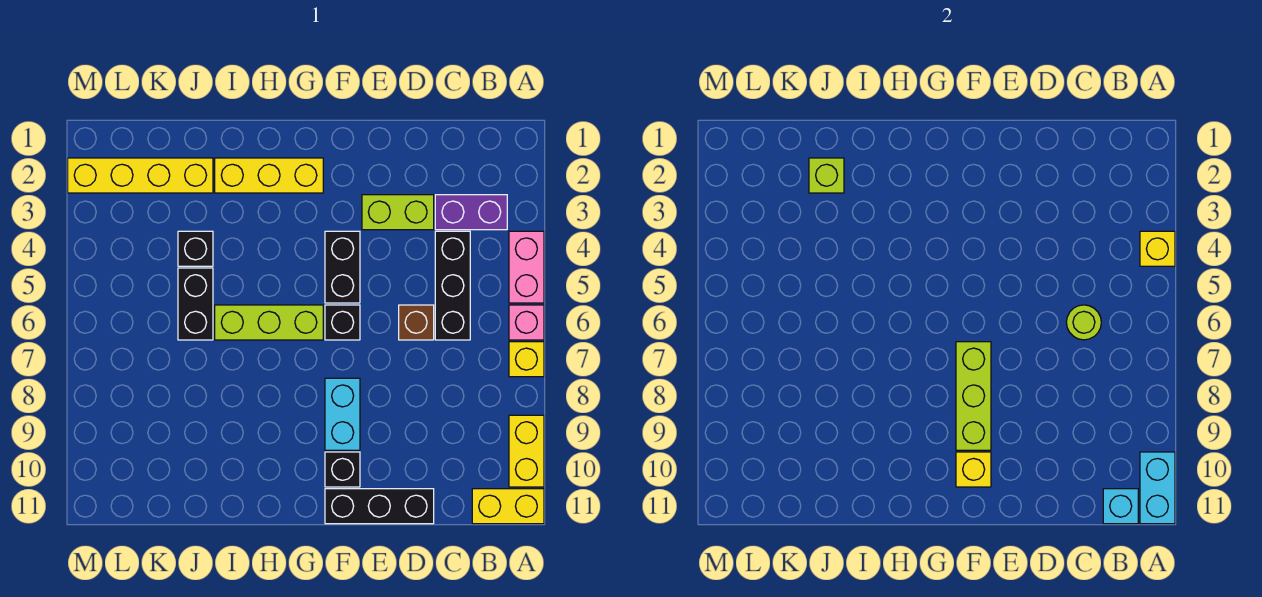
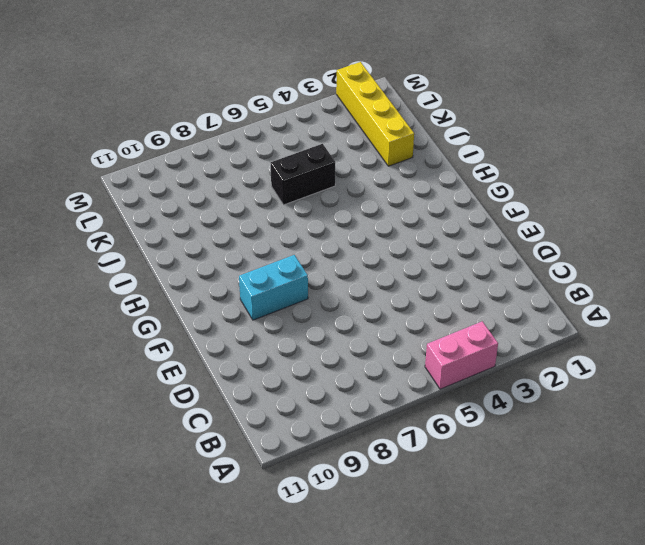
none -> pink brick A6 level 1
none -> yellow brick A7 level 1
none -> yellow brick A9:A10 level 1

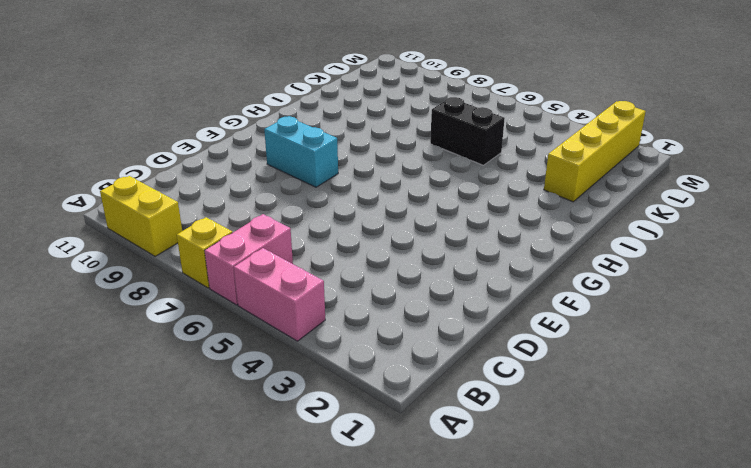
pink brick A6:B6 level 1 -> pink brick A6 level 1
none -> yellow brick A11:B11 level 1
none -> purple brick B3:C3 level 1
none -> black brick C4:C6 level 1

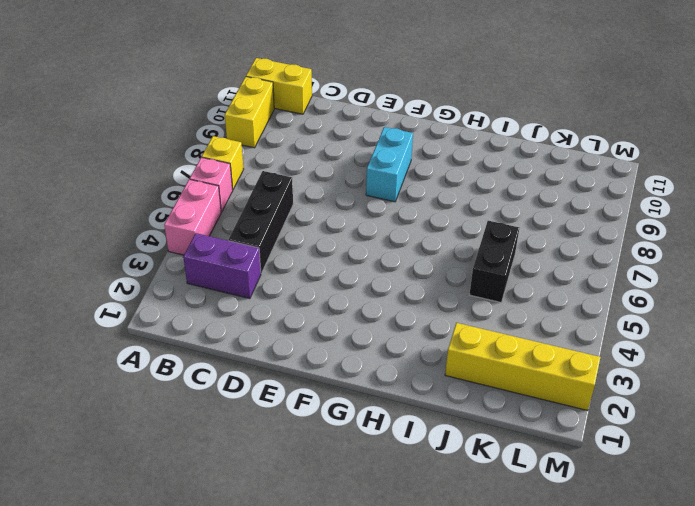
none -> lime brick D3:E3 level 1
none -> brown brick D6 level 1
none -> black brick D11:F11 level 1

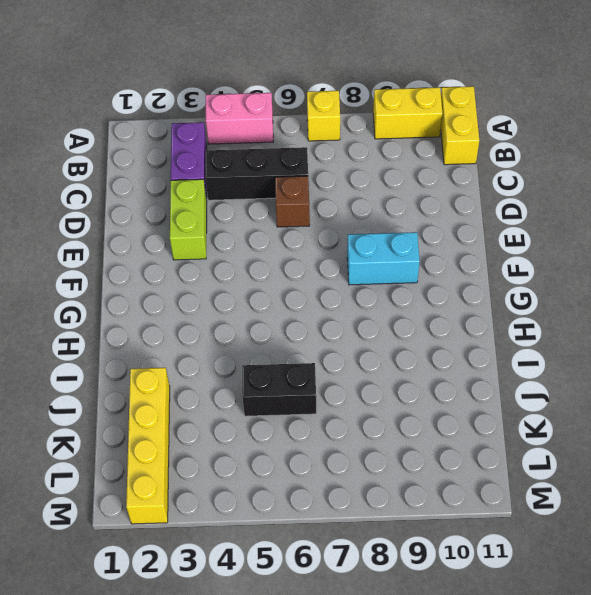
none -> pink brick A6 level 1
none -> black brick D11:F11 level 1
none -> black brick F4:F5 level 1

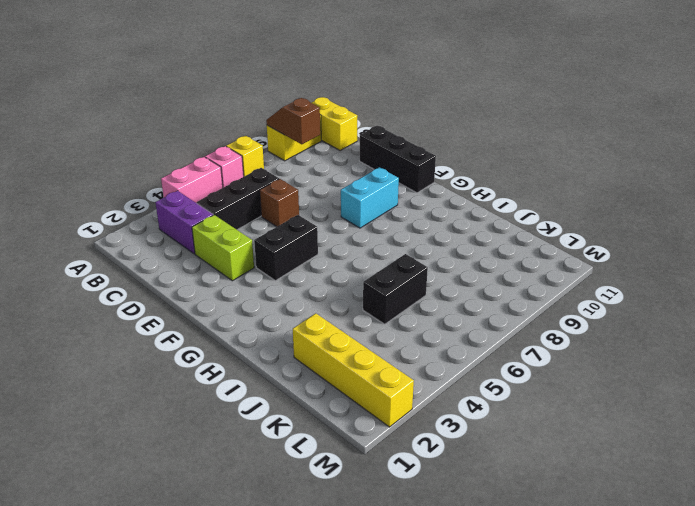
brown slope A9:B9 level 2 top B -> none
none -> black brick F6 level 1
none -> black brick F10 level 1
none -> yellow brick G2:I2 level 1

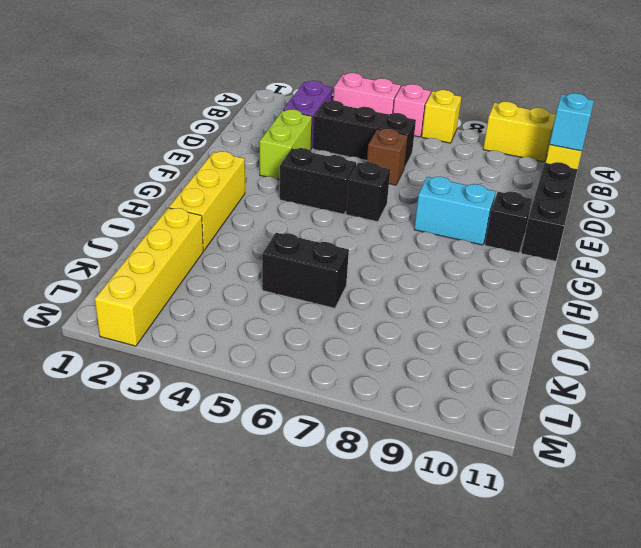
none -> lime brick G6:I6 level 1
none -> black brick J4 level 1
none -> yellow brick A4 level 2

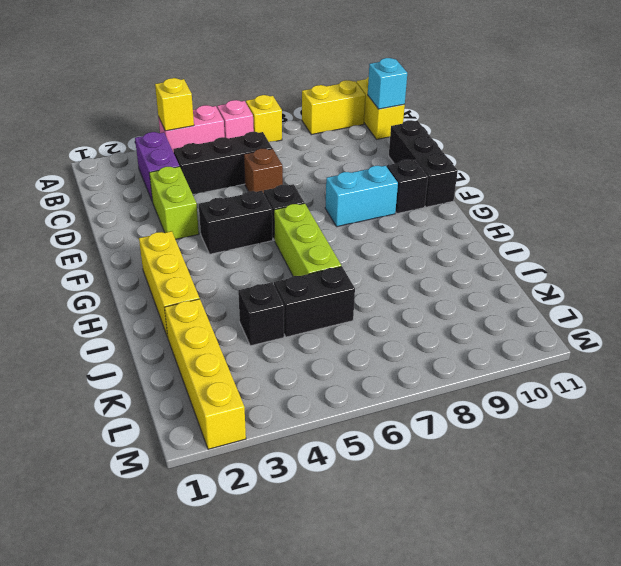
none -> cyan brick A10:A11 level 2
none -> lime round brick C6 level 2
none -> lime brick F7:F9 level 2

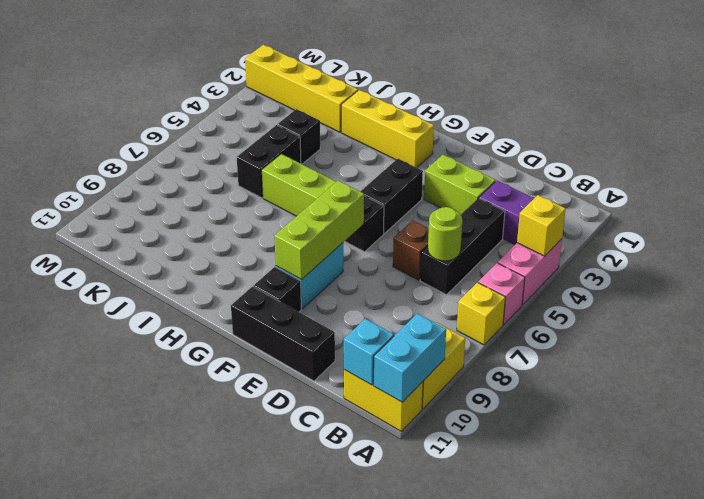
none -> yellow brick F10 level 2
none -> lime brick J2 level 2

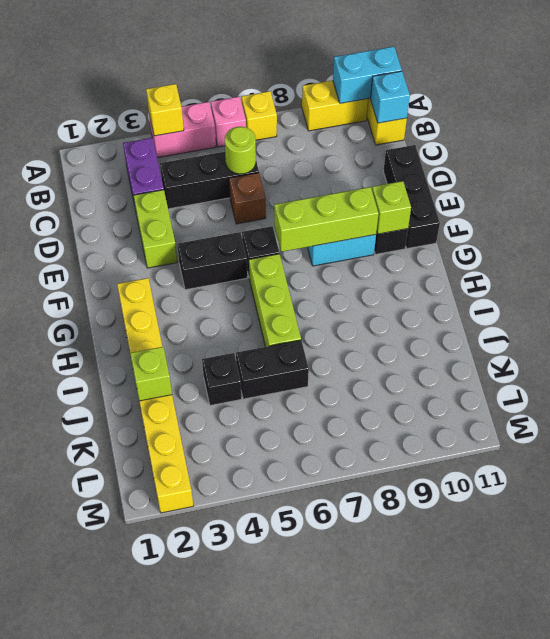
lime brick F10 level 2 -> yellow brick F10 level 2

